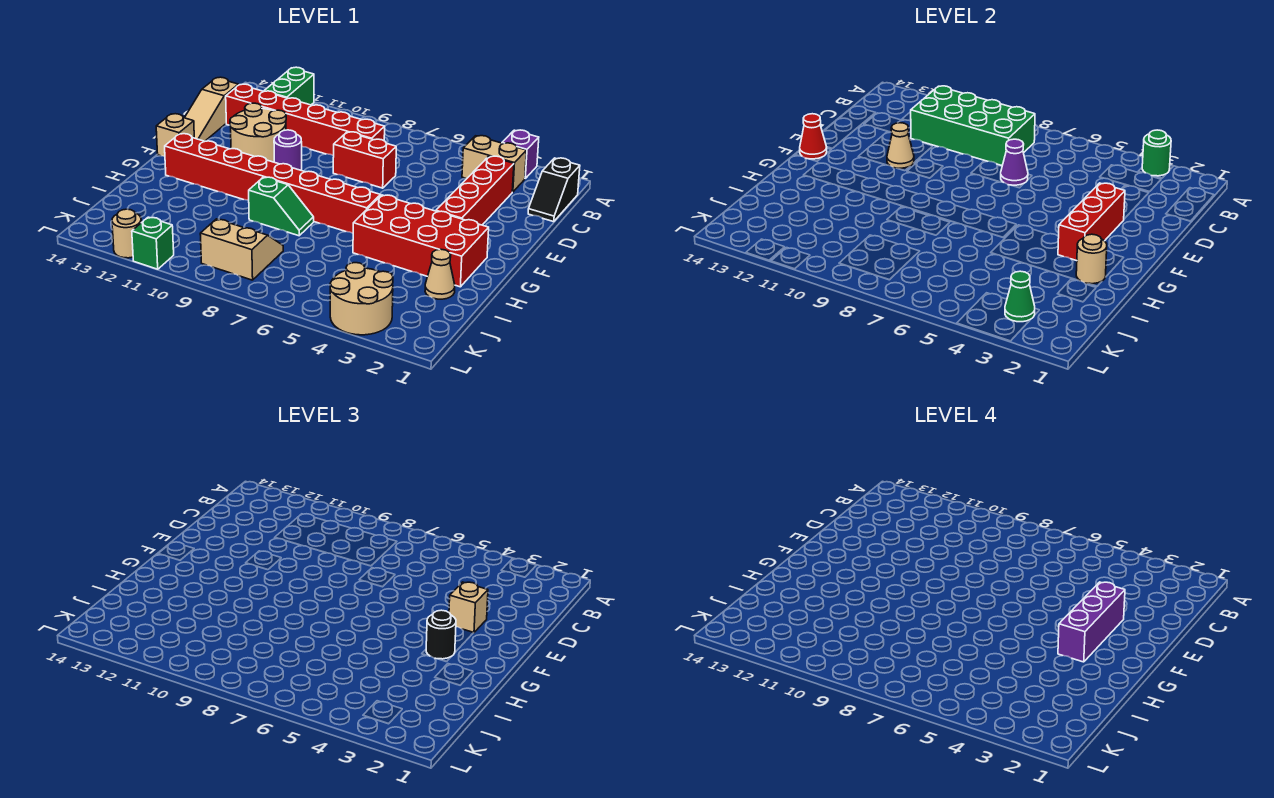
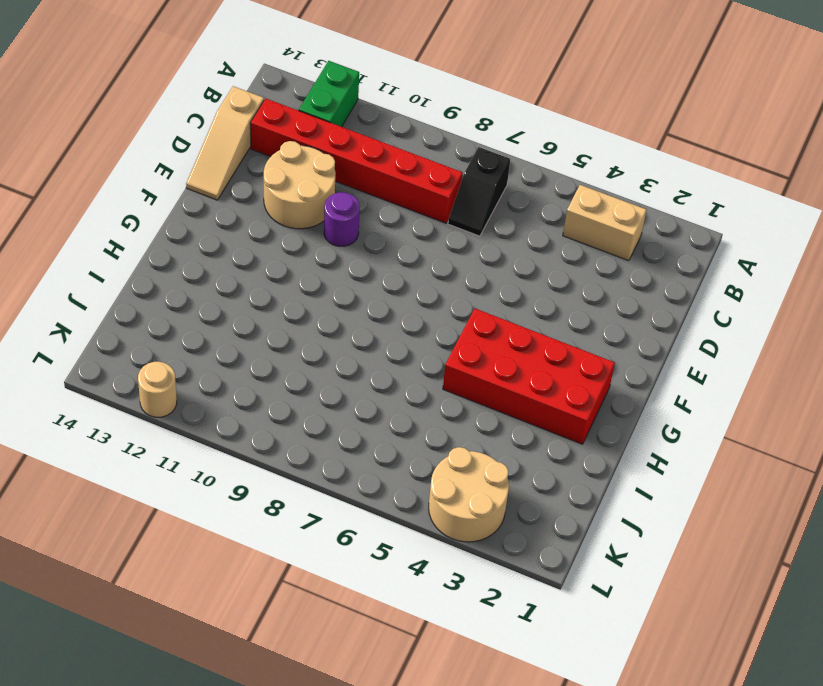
black slope B7:C7 level 1 top B -> black slope B1:C1 level 1 top B
none -> purple brick A3 level 1
none -> red brick C3:F3 level 1
none -> red brick D7:D8 level 1
none -> tan brick F14 level 1

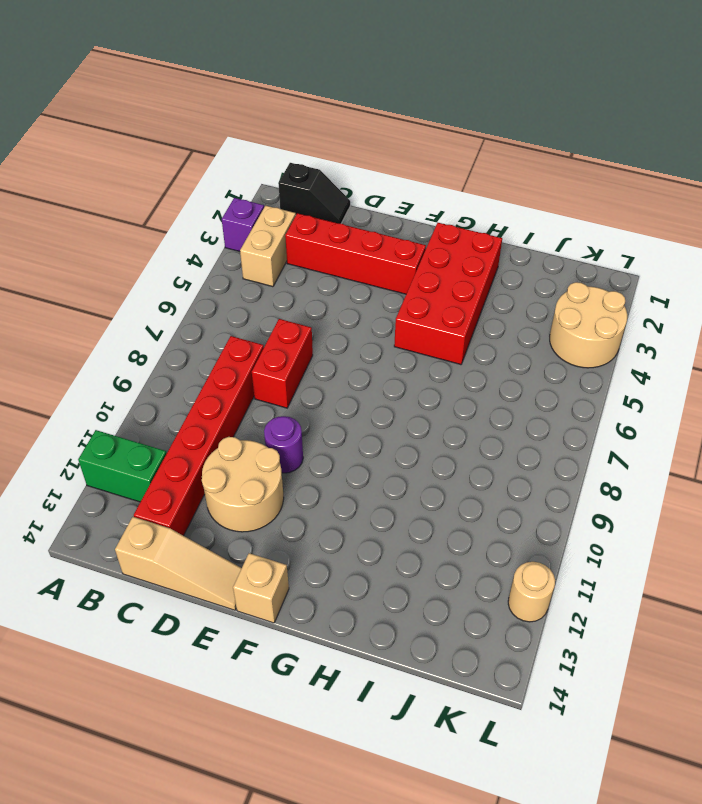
none -> red brick G6:G13 level 1
none -> green slope H8:H9 level 1 top 9
none -> tan cone I2 level 1
none -> tan slope J8:K9 level 1 top K

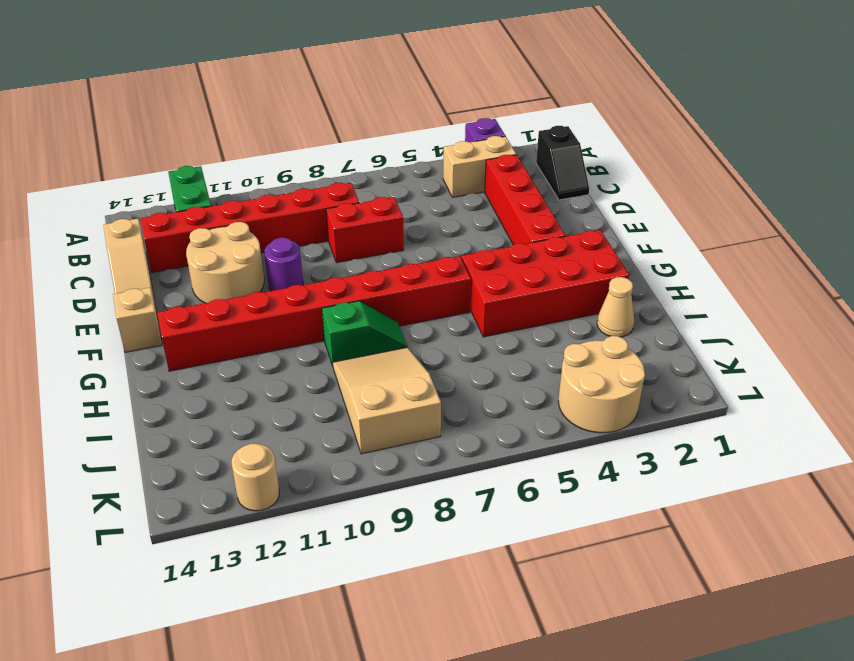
tan slope I8:K9 level 1 top K -> tan slope J8:K9 level 1 top K
none -> green brick L11 level 1
none -> green round brick A3 level 2
none -> green brick B8:C11 level 2
none -> purple cone D7 level 2

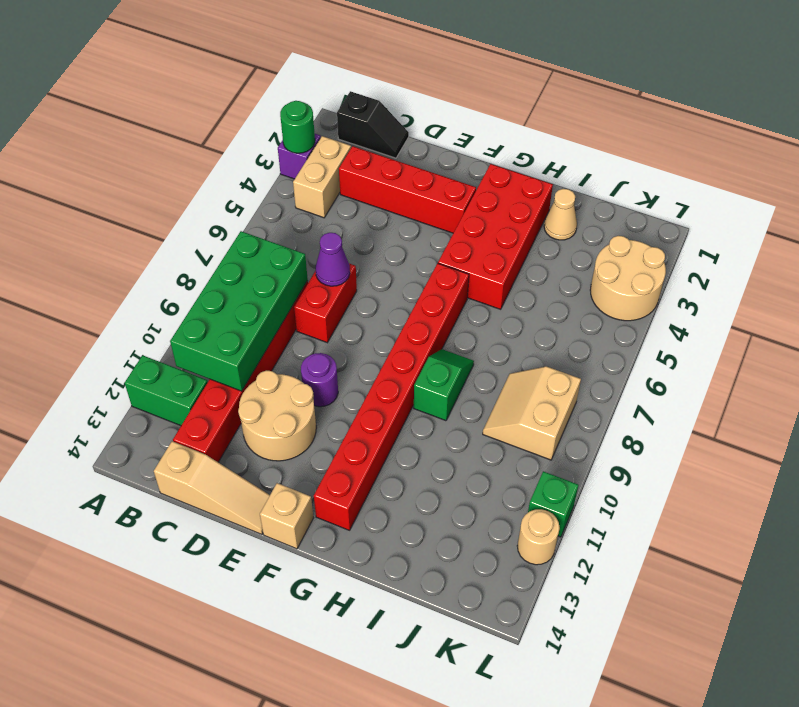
none -> red brick E3:G3 level 2
none -> tan cone E11 level 2
none -> red cone F14 level 2
none -> tan round brick H2 level 2

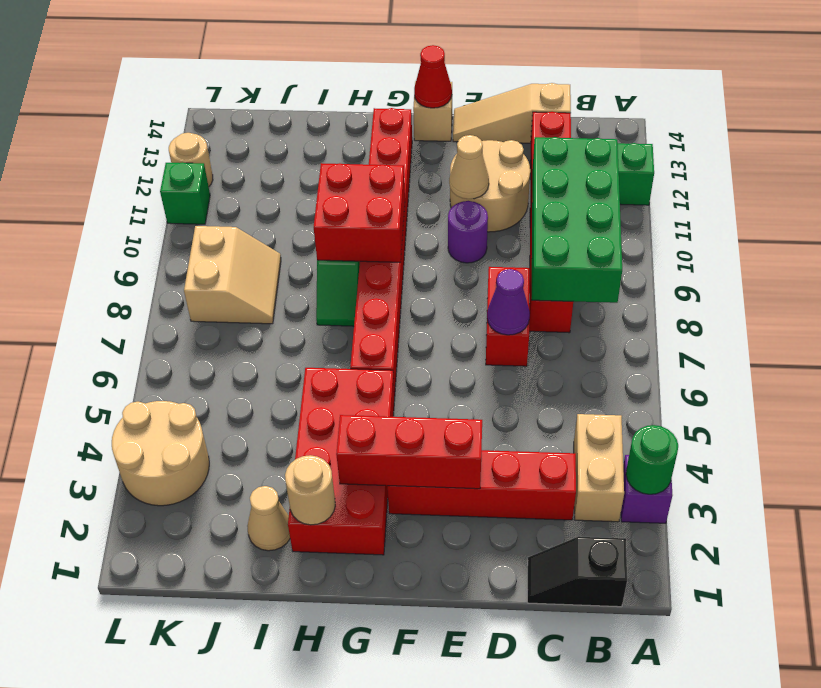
red brick G9:H10 level 2 -> none
none -> green cone K3 level 2
none -> tan brick E3 level 3
none -> black round brick G3 level 3
none -> purple brick E3:G3 level 4

